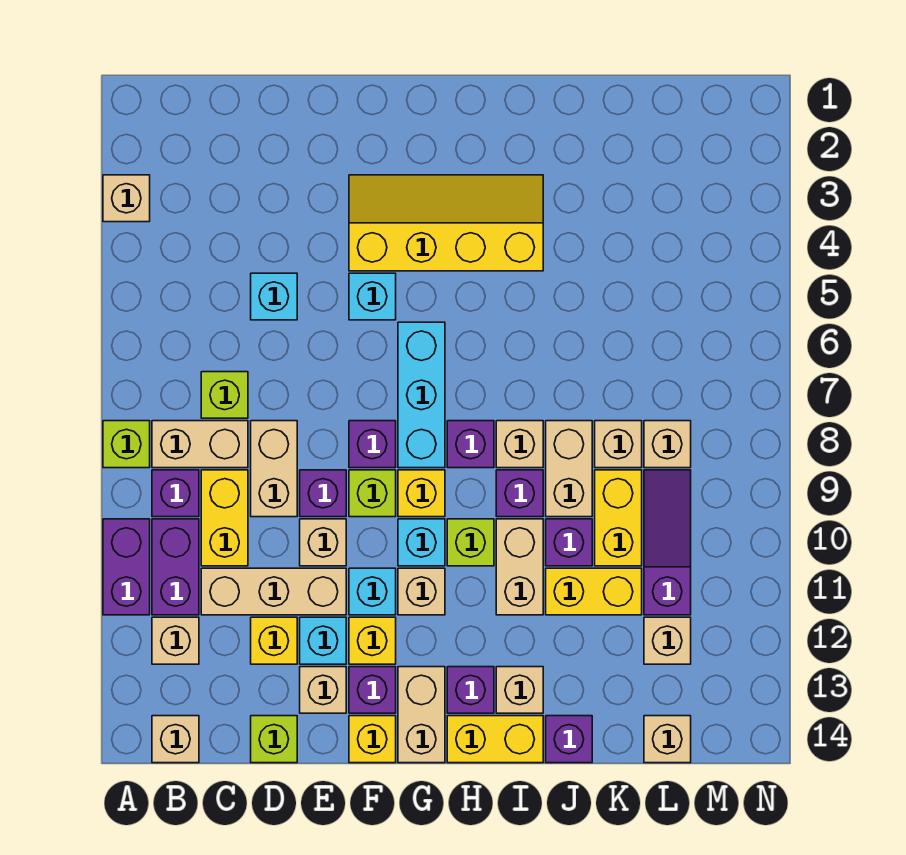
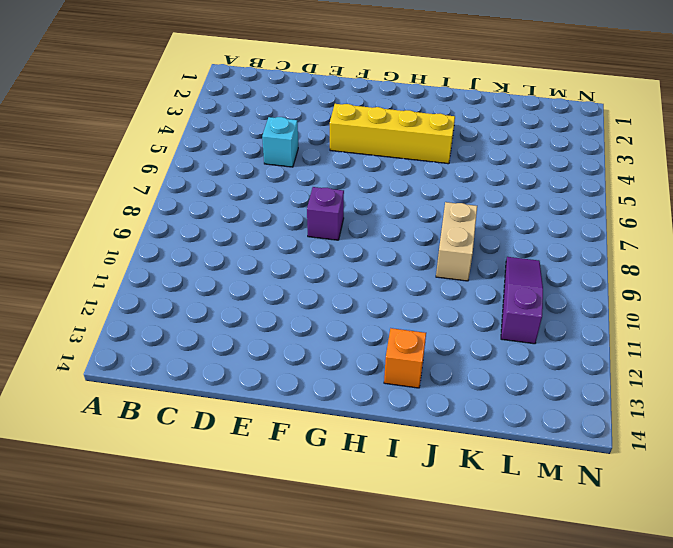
orange brick I13 level 1 -> tan brick I13 level 1
none -> tan brick A3 level 1
none -> lime brick A8 level 1
none -> purple brick A10:A11 level 1
none -> tan brick B8:C8 level 1

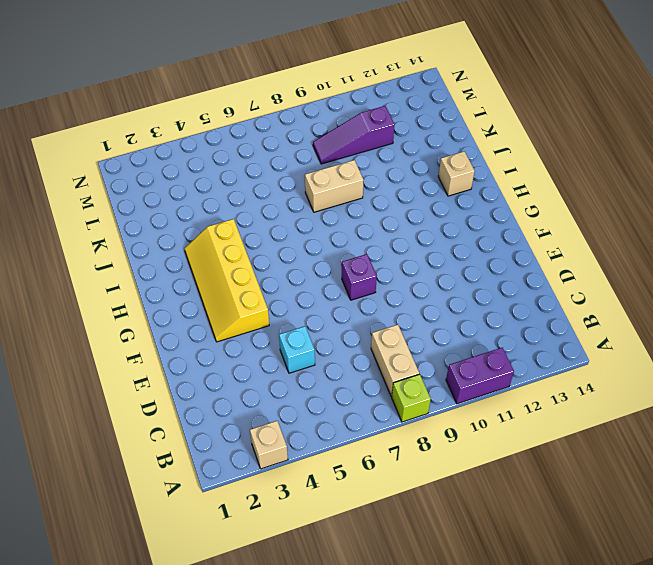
none -> purple brick B9 level 1
none -> purple brick B10:B11 level 1
none -> tan brick B12 level 1
none -> tan brick B14 level 1

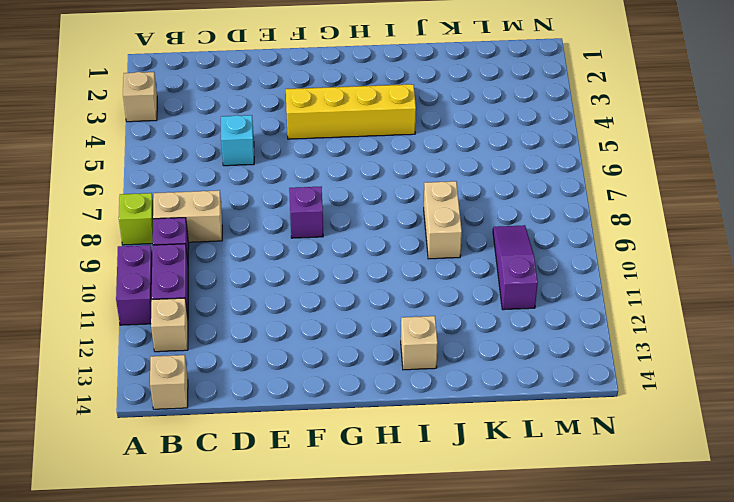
none -> lime brick C7 level 1
none -> yellow brick C9:C10 level 1
none -> tan brick C11:E11 level 1
none -> tan brick D8:D9 level 1

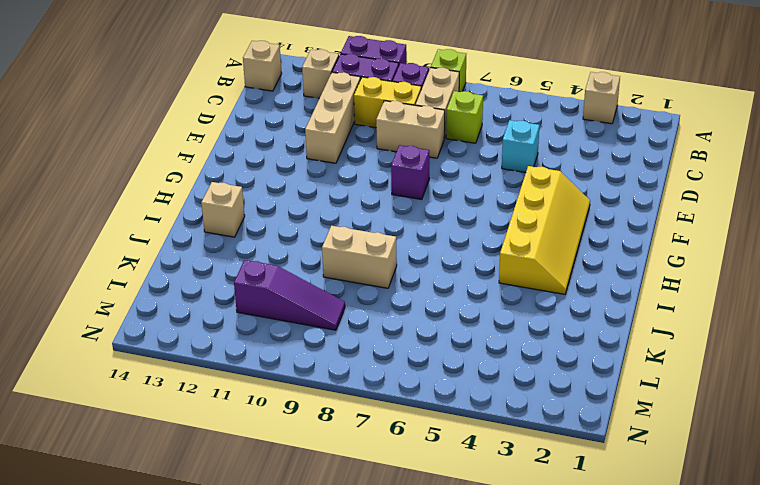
none -> yellow brick D12 level 1
none -> lime brick D14 level 1
none -> purple brick E9 level 1
none -> tan brick E10 level 1

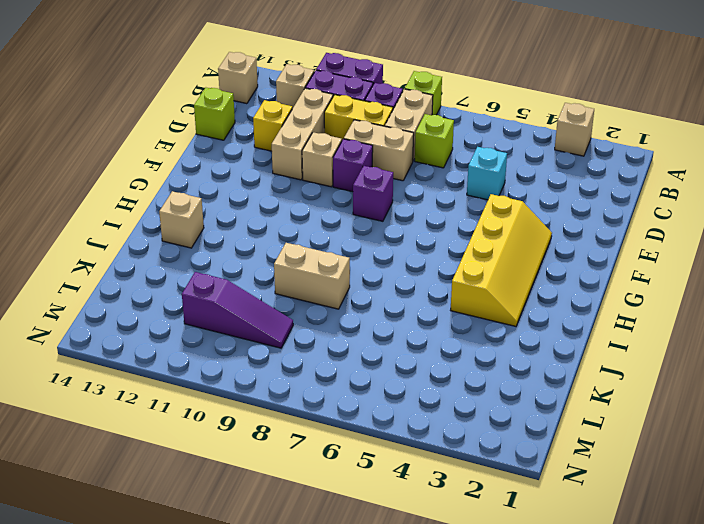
none -> cyan brick E12 level 1
none -> tan brick E13 level 1
none -> cyan brick F5 level 1
none -> lime brick F9 level 1

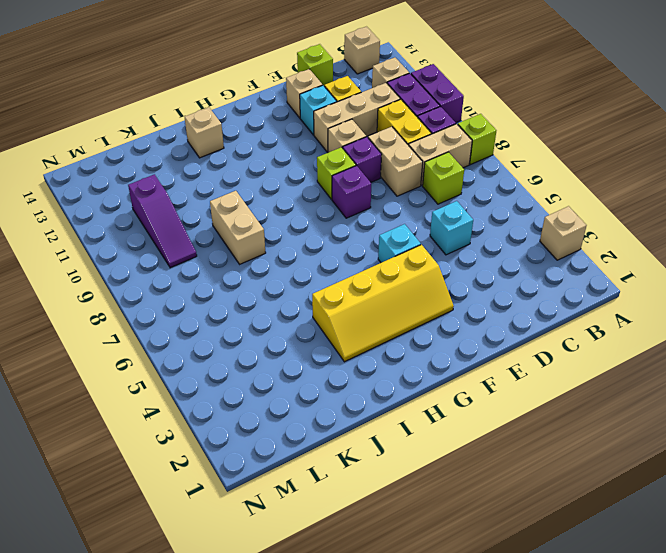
none -> cyan brick F11 level 1
none -> yellow brick F12 level 1
none -> purple brick F13 level 1
none -> yellow brick F14 level 1

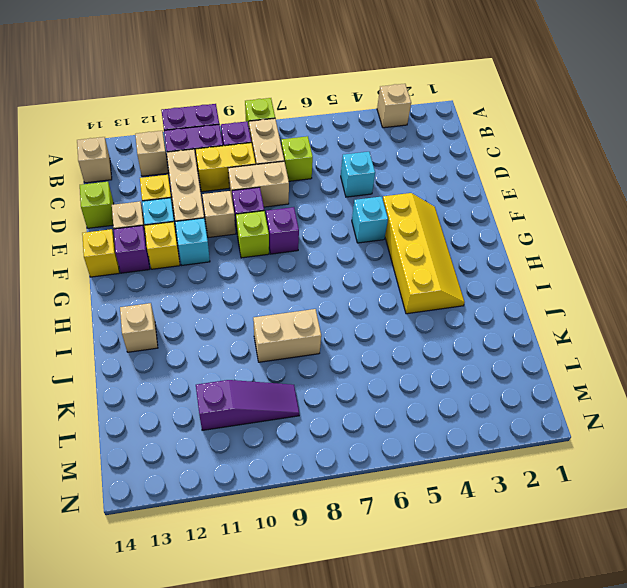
none -> cyan brick G6:G8 level 1
none -> yellow brick G9 level 1
none -> cyan brick G10 level 1
none -> tan brick G11 level 1

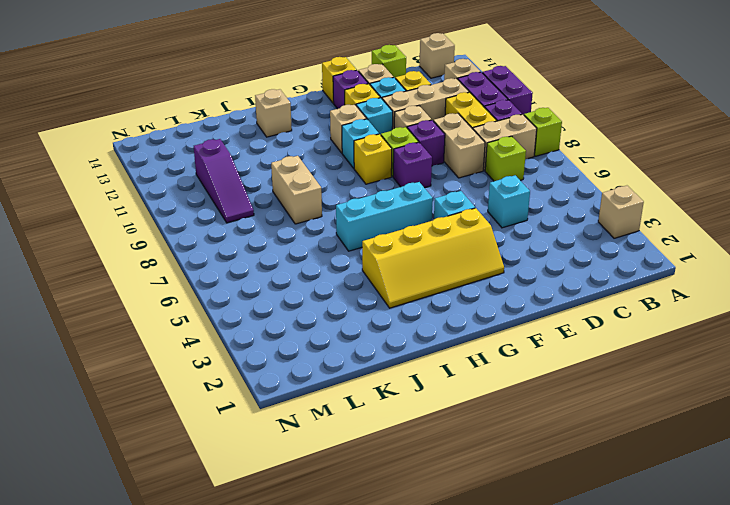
cyan brick G6:I6 level 1 -> cyan brick G6:G8 level 1
none -> tan brick G13:G14 level 1
none -> purple brick H8 level 1
none -> lime brick H10 level 1
none -> purple brick H13 level 1

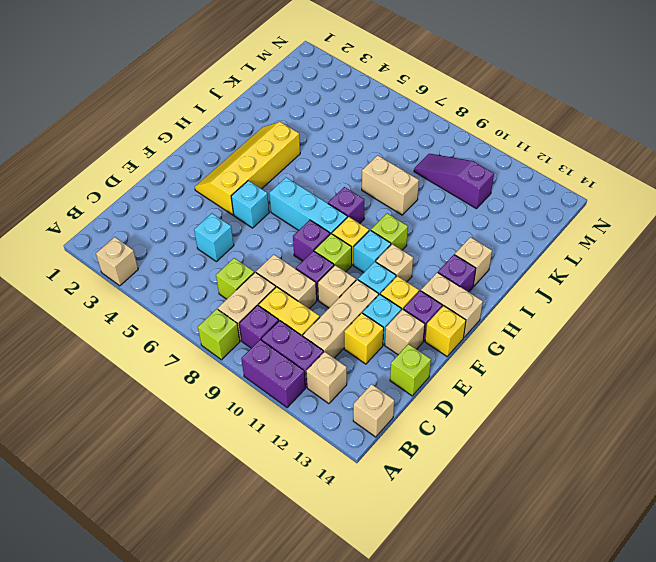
none -> yellow brick H14:I14 level 1
none -> tan brick I8 level 1
none -> purple brick I9 level 1
none -> tan brick I10:I11 level 1

